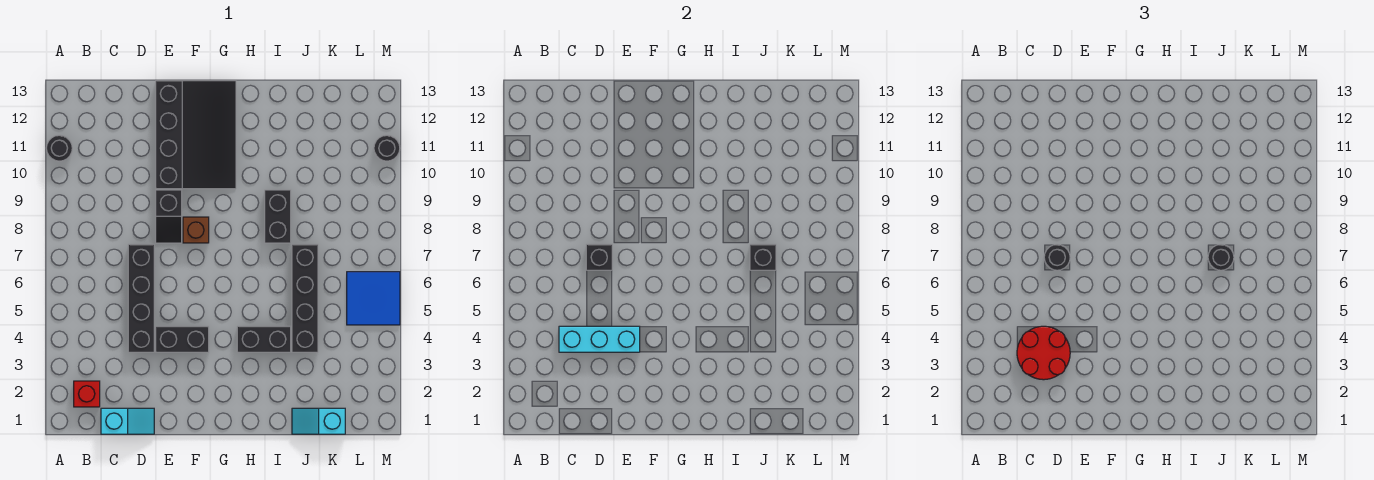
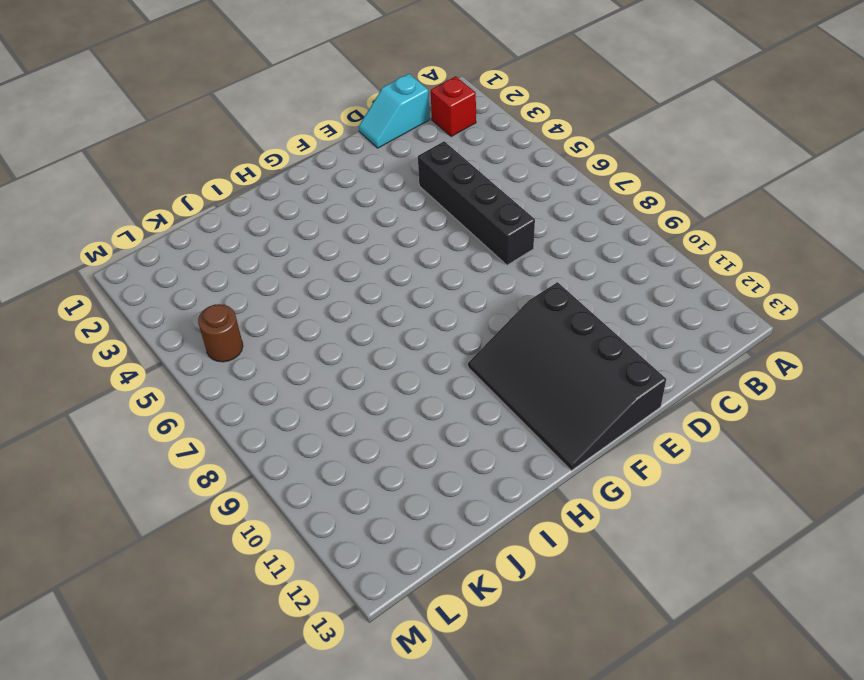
brown round brick L5 level 1 -> blue tile L5:M6 level 1
none -> black round brick A11 level 1
none -> black brick E4:F4 level 1
none -> black slope E8:E9 level 1 top 9

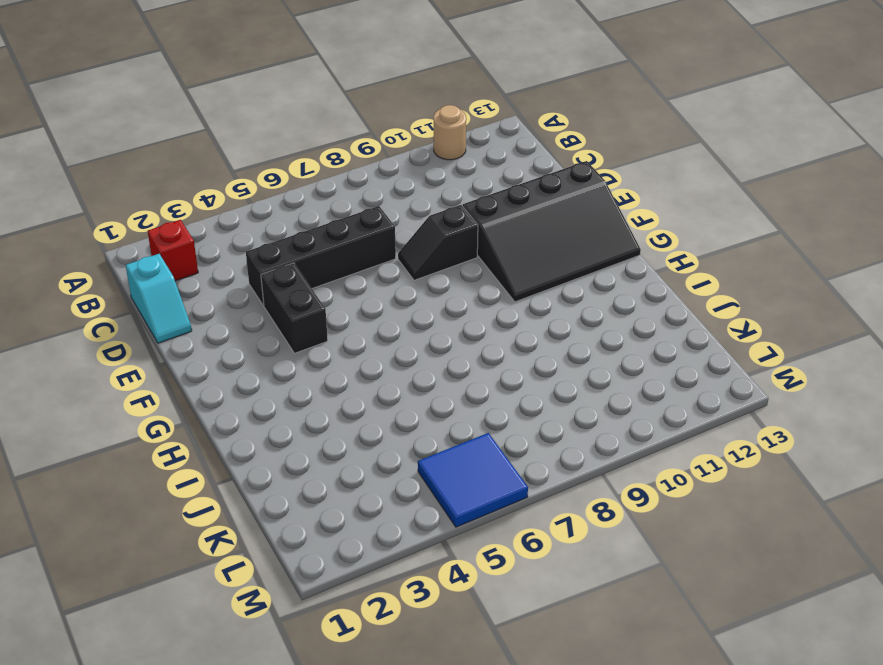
tan round brick A11 level 1 -> black round brick A11 level 1
none -> brown brick F8 level 1
none -> black brick H4:I4 level 1
none -> black brick I8:I9 level 1

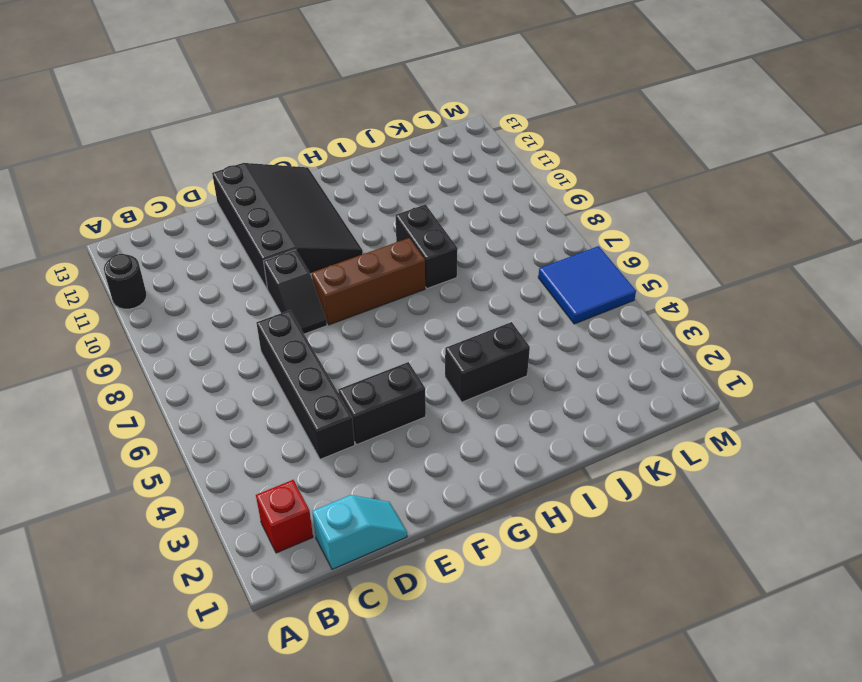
brown brick F8:H8 level 1 -> brown brick F8 level 1
none -> cyan slope J1:K1 level 1 top K
none -> black brick J4:J7 level 1
none -> black round brick M11 level 1

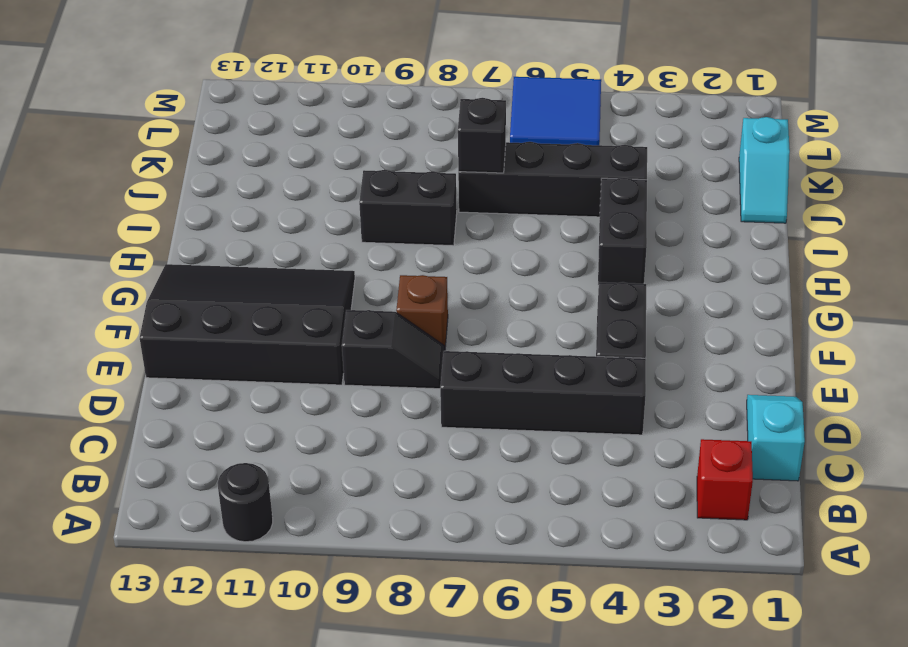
none -> black round brick M11 level 1
none -> cyan brick C4:E4 level 2
none -> black brick D7 level 2

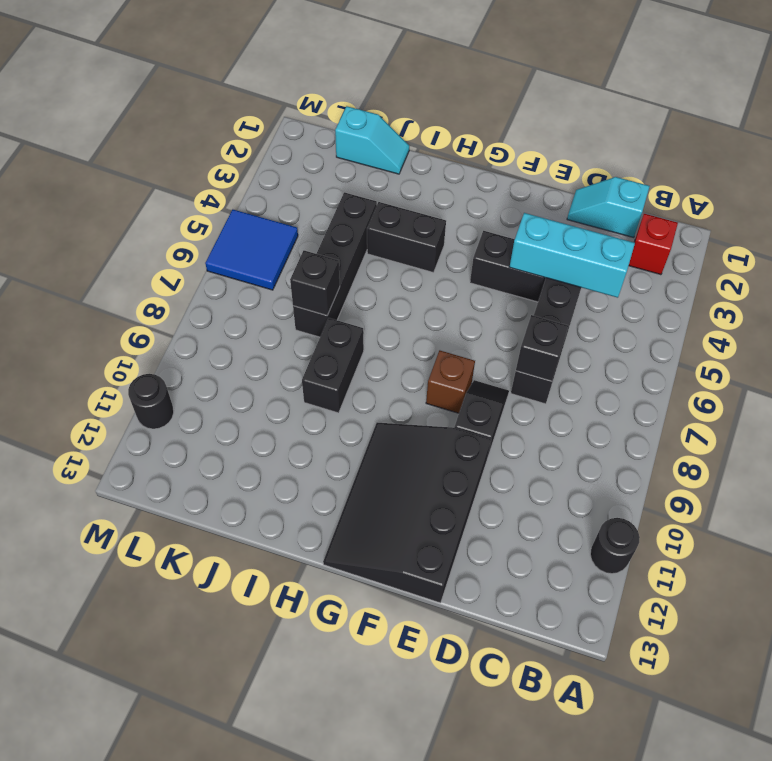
none -> red round brick C3:D4 level 3
none -> black round brick D7 level 3
none -> black round brick J7 level 3

